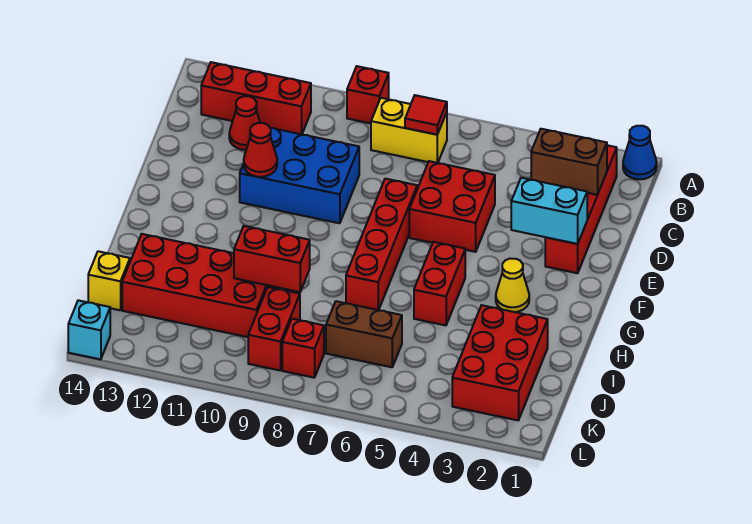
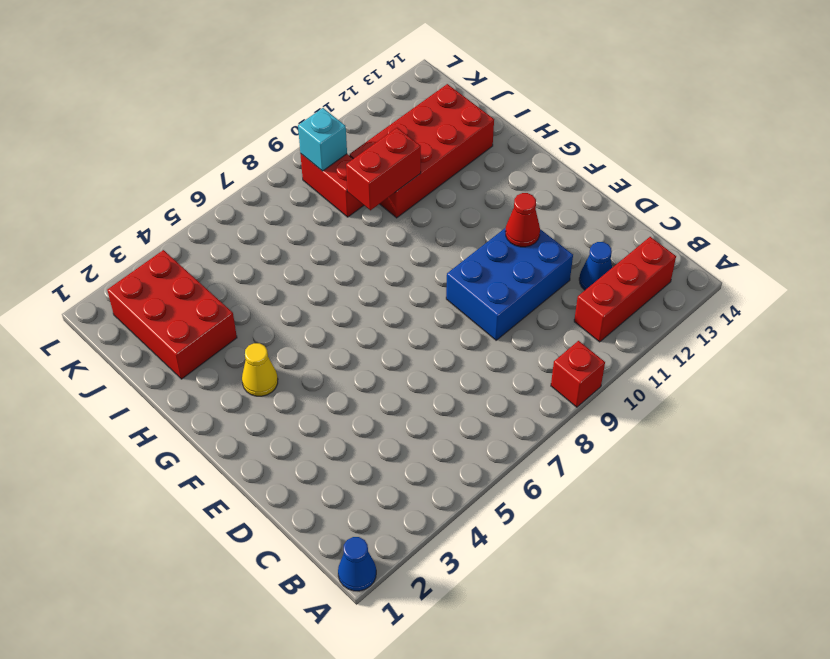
blue cone C12 level 1 -> red cone C12 level 1
cyan brick K9 level 2 -> cyan brick L14 level 1
none -> red brick B2:E2 level 1
none -> yellow brick B7:B8 level 1
none -> red brick D5:E6 level 1

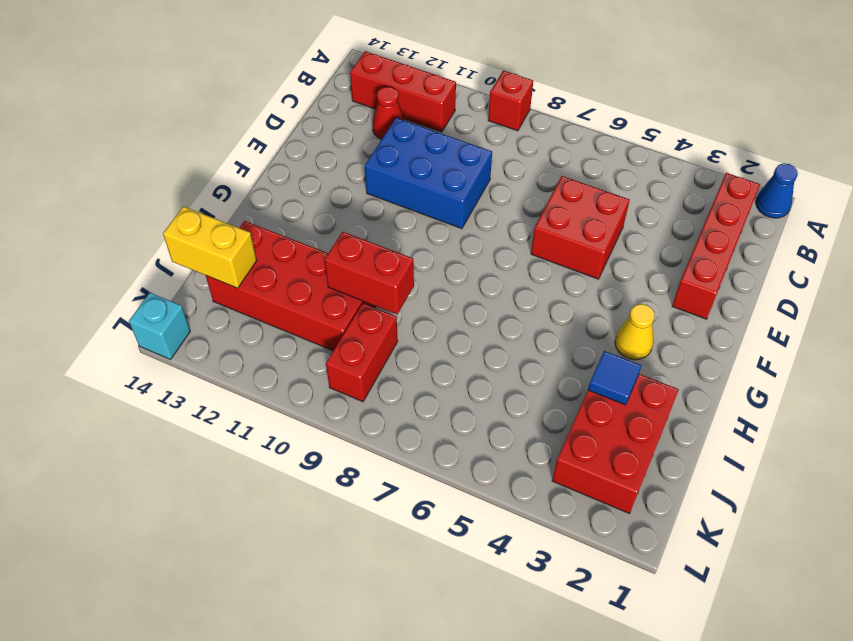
blue tile I3 level 2 -> none
yellow brick J13:J14 level 2 -> yellow brick B7:B8 level 1
none -> red brick E7:H7 level 1
none -> red brick G5:H5 level 1
none -> brown brick J6:J7 level 1

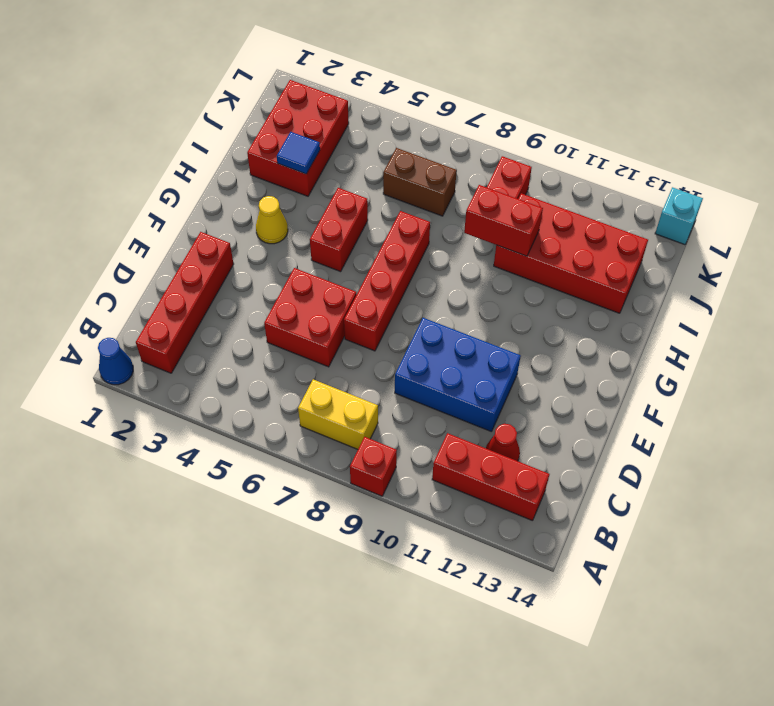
blue tile I3 level 2 -> none
none -> yellow brick J14 level 1
none -> red brick K8 level 1
none -> red tile B7 level 2

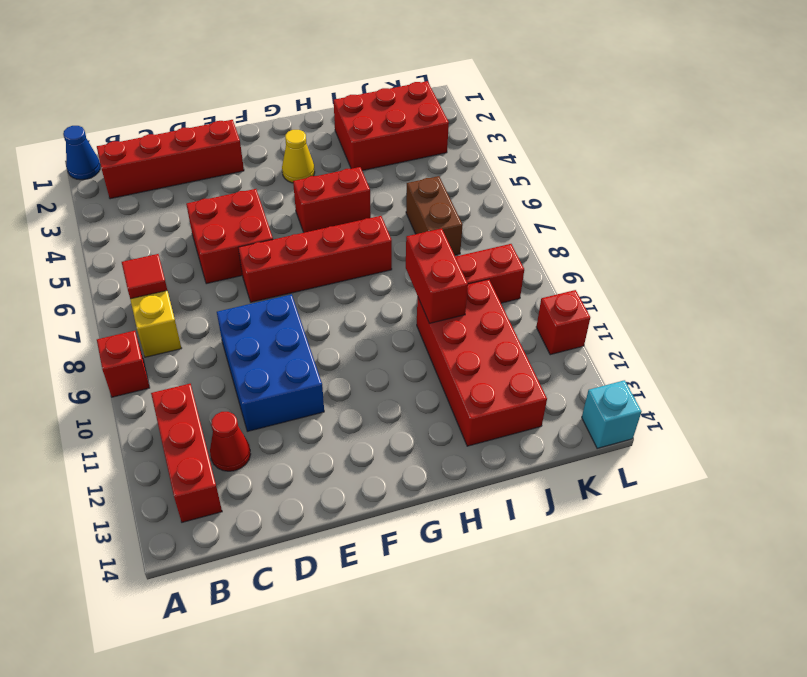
red brick L11 level 1 -> red brick K8 level 1
none -> yellow brick J14 level 1
none -> brown brick C2:C3 level 2
none -> cyan brick E2:E3 level 2

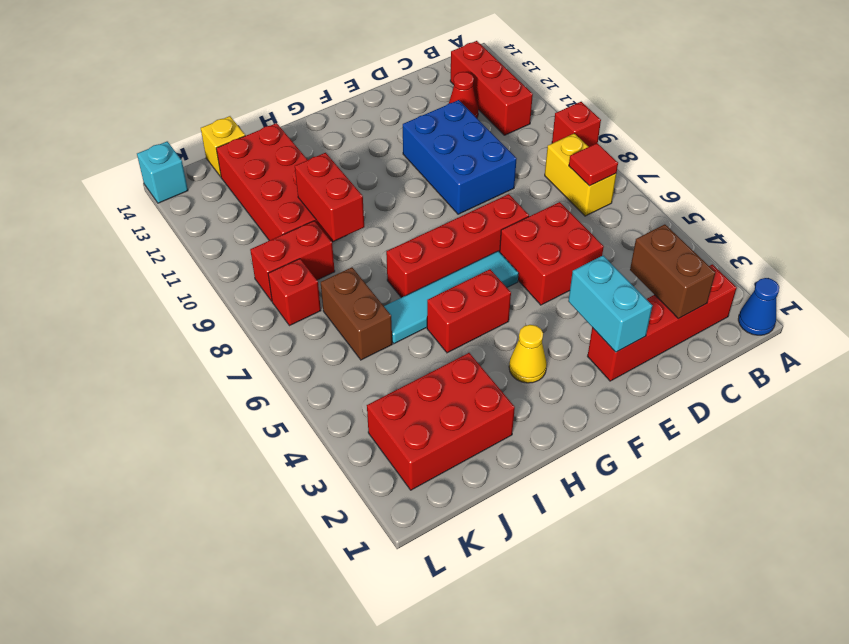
cyan tile F6:I6 level 1 -> none
none -> red cone E11 level 2

